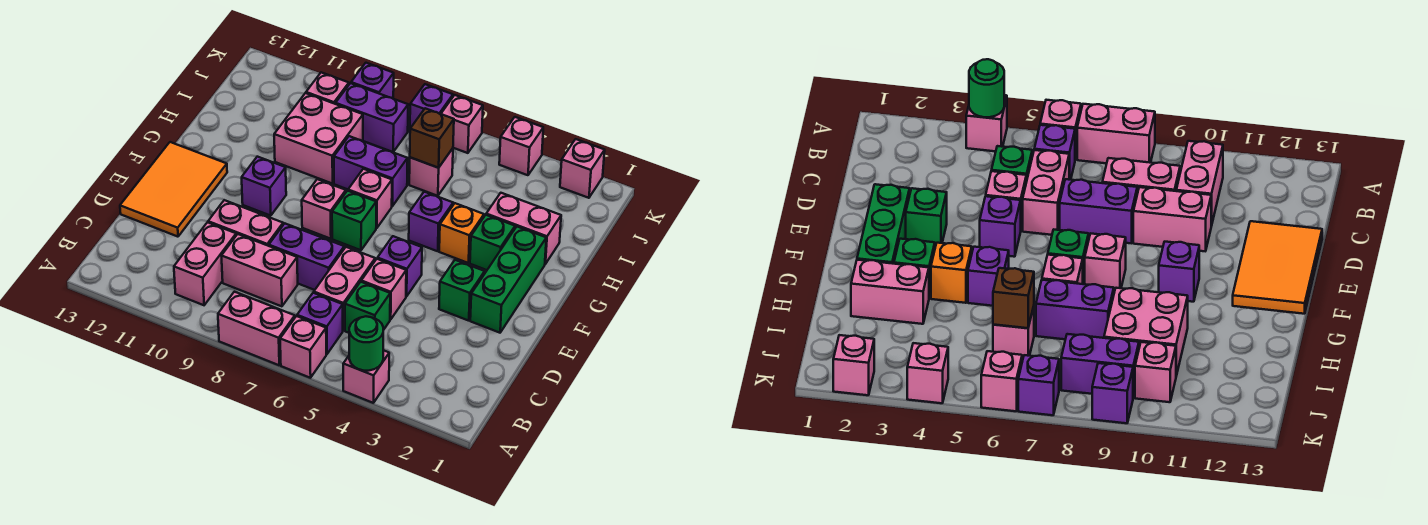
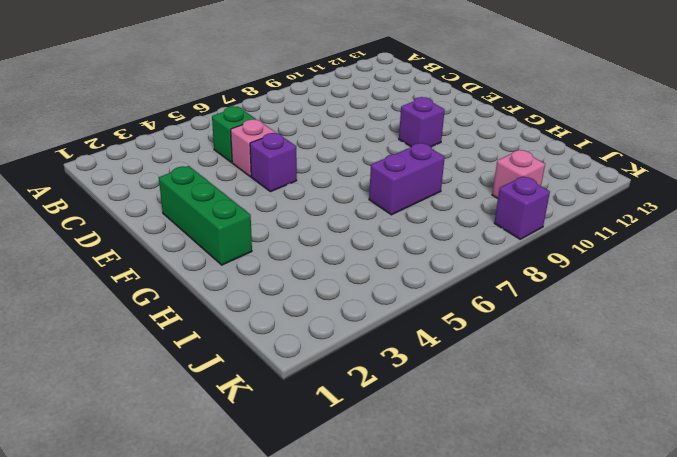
none -> pink brick A4 level 1
none -> pink brick A6 level 1
none -> pink brick A7:A8 level 1
none -> purple brick B6 level 1

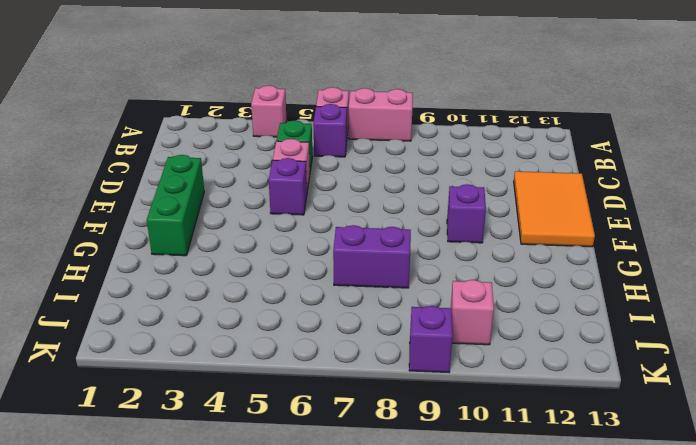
none -> pink brick B10:C10 level 1
none -> pink brick C6:D6 level 1
none -> pink brick C8:C9 level 1
none -> purple brick D7:D8 level 1

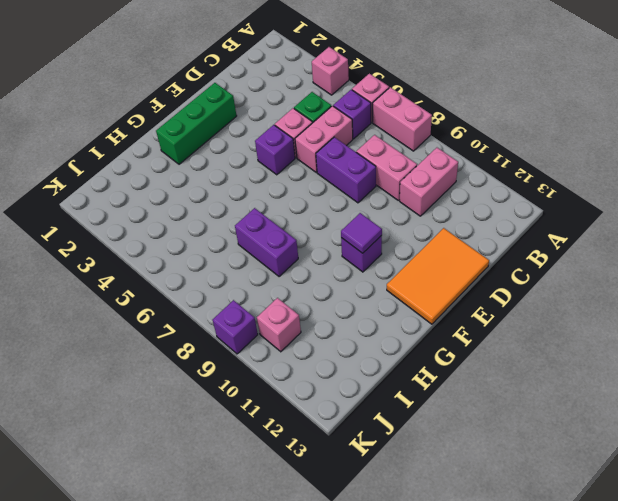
purple tile F10 level 2 -> none
none -> pink brick D9:D10 level 1
none -> green brick E3 level 1
none -> green brick F7 level 1
none -> pink brick F8 level 1

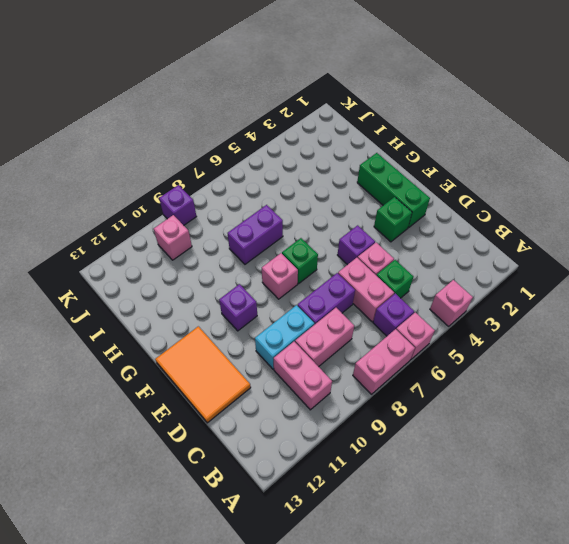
cyan brick D9:D10 level 1 -> pink brick D9:D10 level 1
none -> green brick G3 level 1
none -> orange brick G4 level 1
none -> purple brick G5 level 1
none -> pink brick G7 level 1

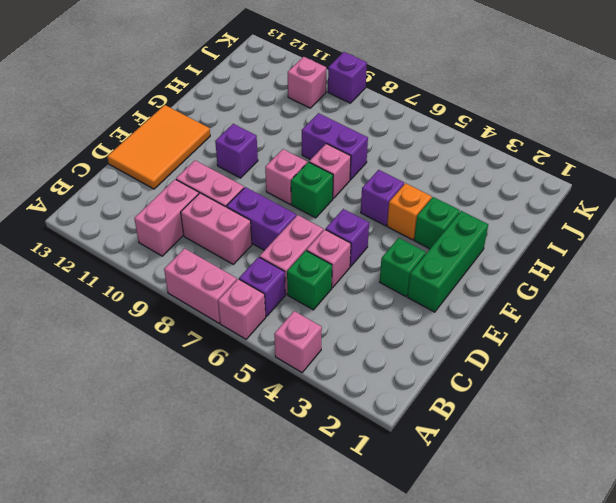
none -> pink brick H2:H3 level 1
none -> pink brick H9:I10 level 1
none -> pink brick I6 level 1
none -> purple brick J8:J9 level 1

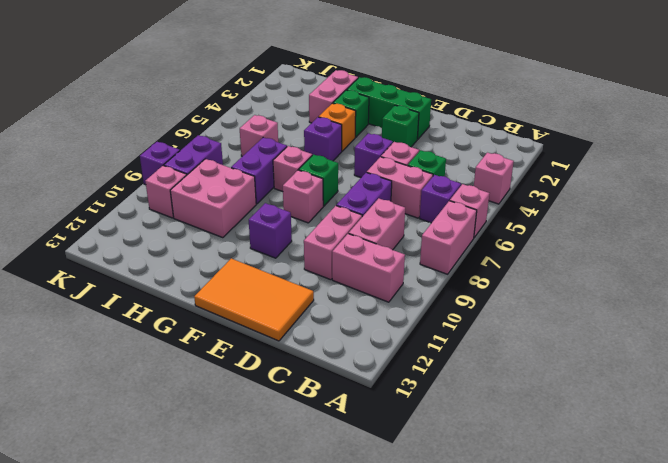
none -> pink brick K2 level 1
none -> pink brick K4 level 1
none -> pink brick K6 level 1
none -> purple brick K7 level 1

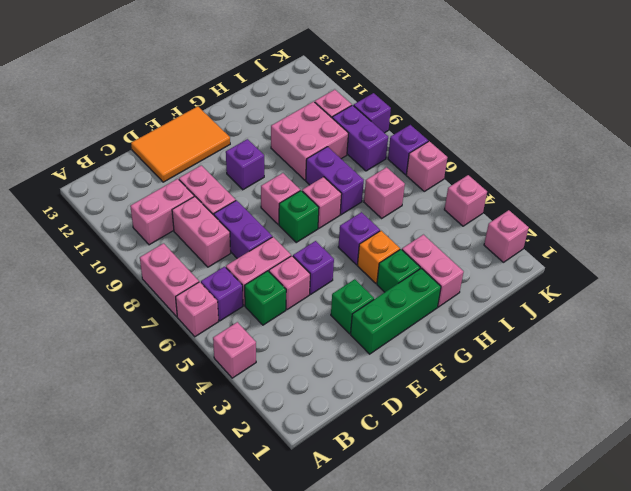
none -> green round brick A4 level 2
none -> brown brick I6 level 2

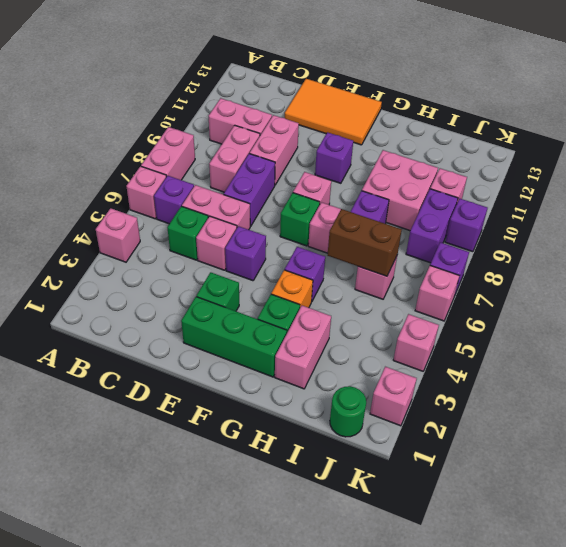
brown brick H6:I6 level 2 -> brown brick I6 level 2
green round brick J1 level 1 -> green round brick A4 level 2

